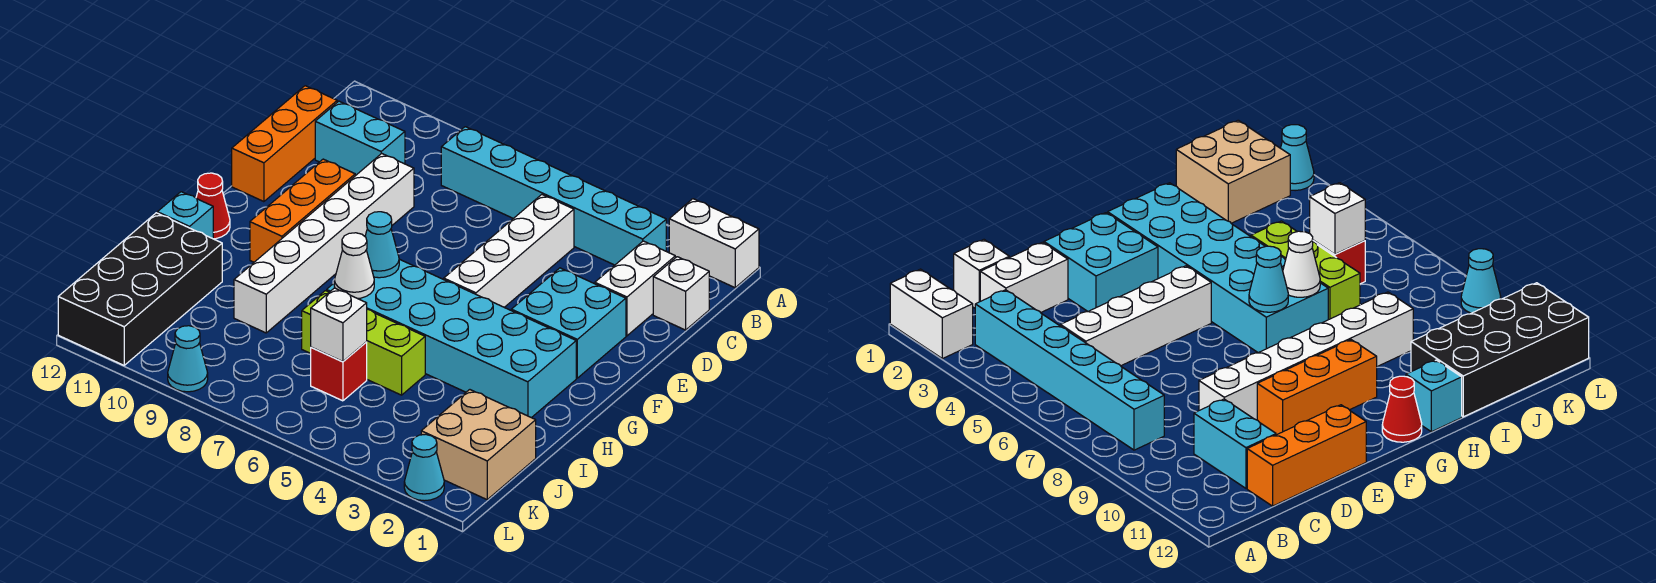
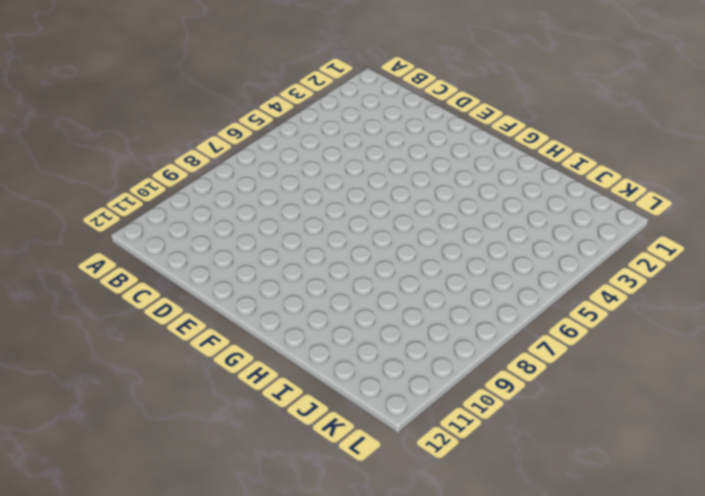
none -> white brick A1:A2 level 1
none -> cyan brick B3:B8 level 1
none -> white brick C1 level 1

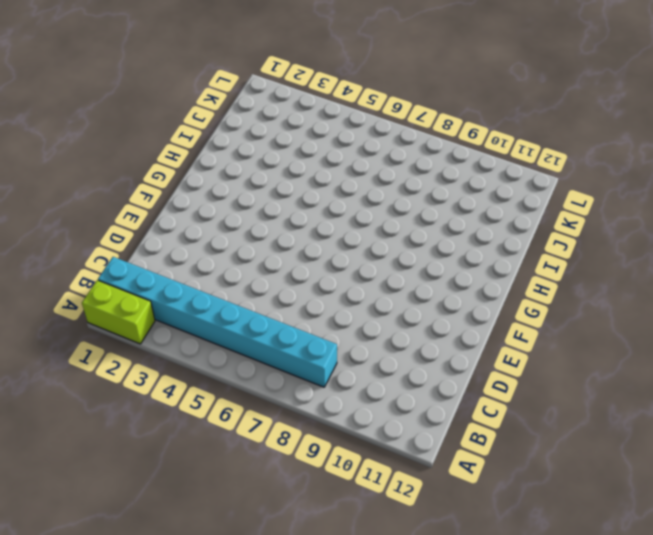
lime brick A1:A2 level 1 -> white brick A1:A2 level 1
cyan brick B1:B8 level 1 -> cyan brick B3:B8 level 1
none -> white brick C1 level 1
none -> white brick C2:D2 level 1
none -> white brick C5:F5 level 1

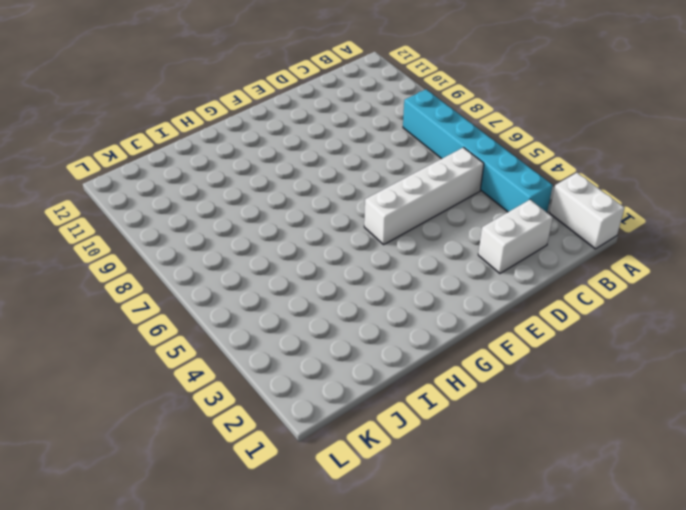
none -> white brick C1 level 1
none -> cyan brick C10:C11 level 1
none -> orange brick C12:E12 level 1

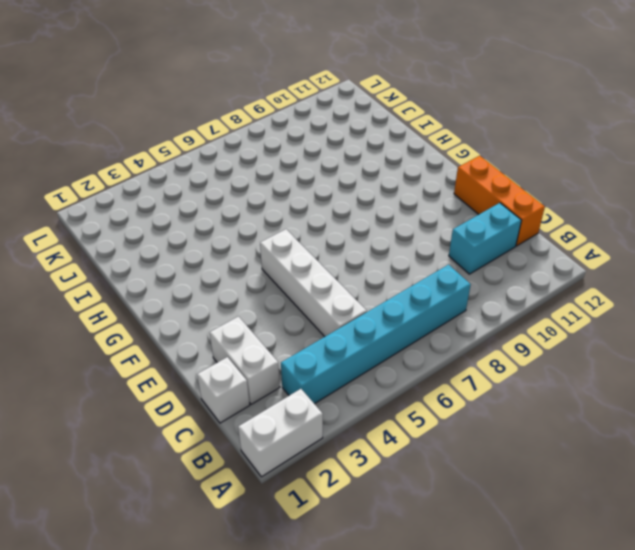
none -> white brick D9:I9 level 1
none -> cyan brick E2:F3 level 1
none -> orange brick E10:G10 level 1

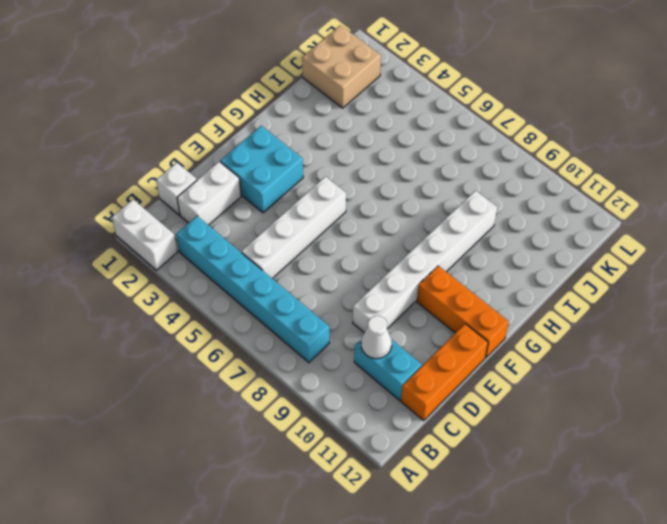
white cone C10 level 2 -> white cone H7 level 2
orange brick F10:F12 level 1 -> orange brick E10:G10 level 1
none -> cyan brick G2:H7 level 1
none -> red cone G12 level 1
none -> cyan brick H12 level 1

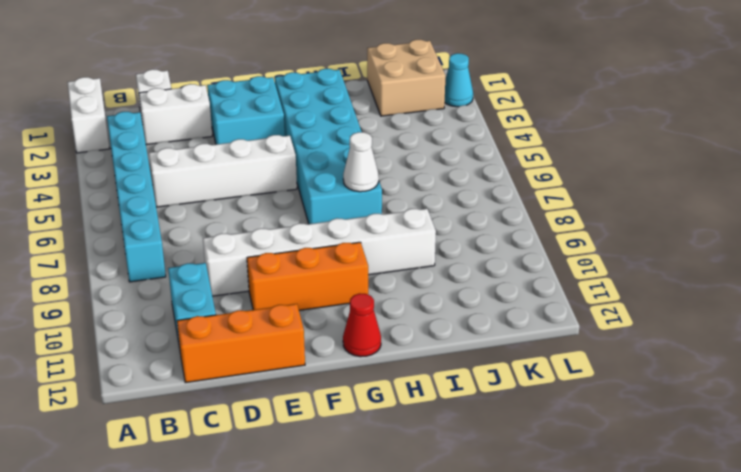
none -> cyan brick H12 level 1
none -> lime brick I5:I7 level 1
none -> black brick I11:L12 level 1

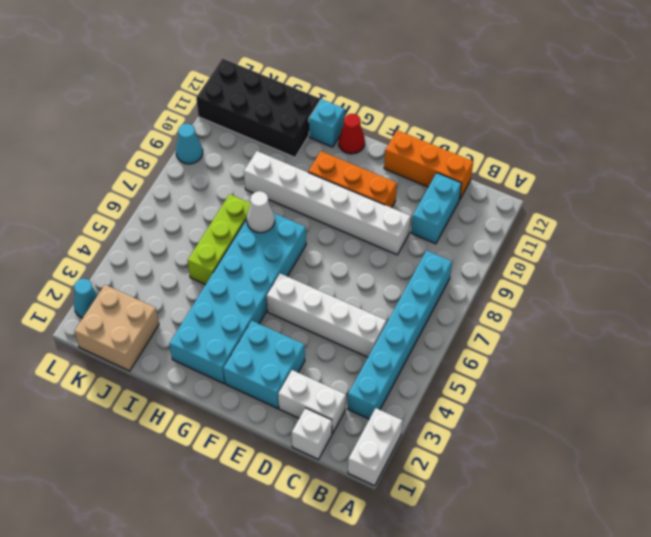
none -> red brick J6 level 1
none -> cyan cone G7 level 2
none -> white brick J6 level 2

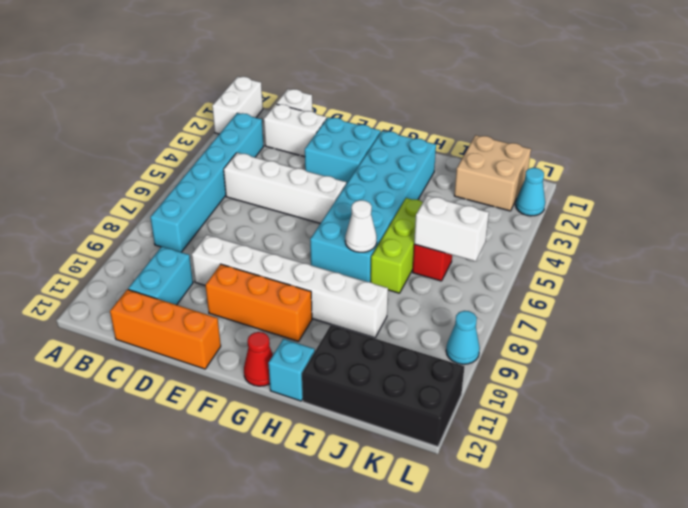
white brick J6:K6 level 2 -> white brick J6 level 2
none -> cyan cone G7 level 2

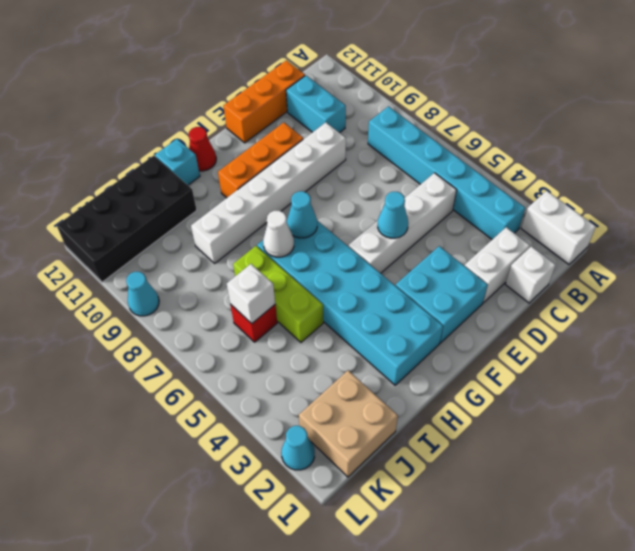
cyan cone E5 level 2 -> none

